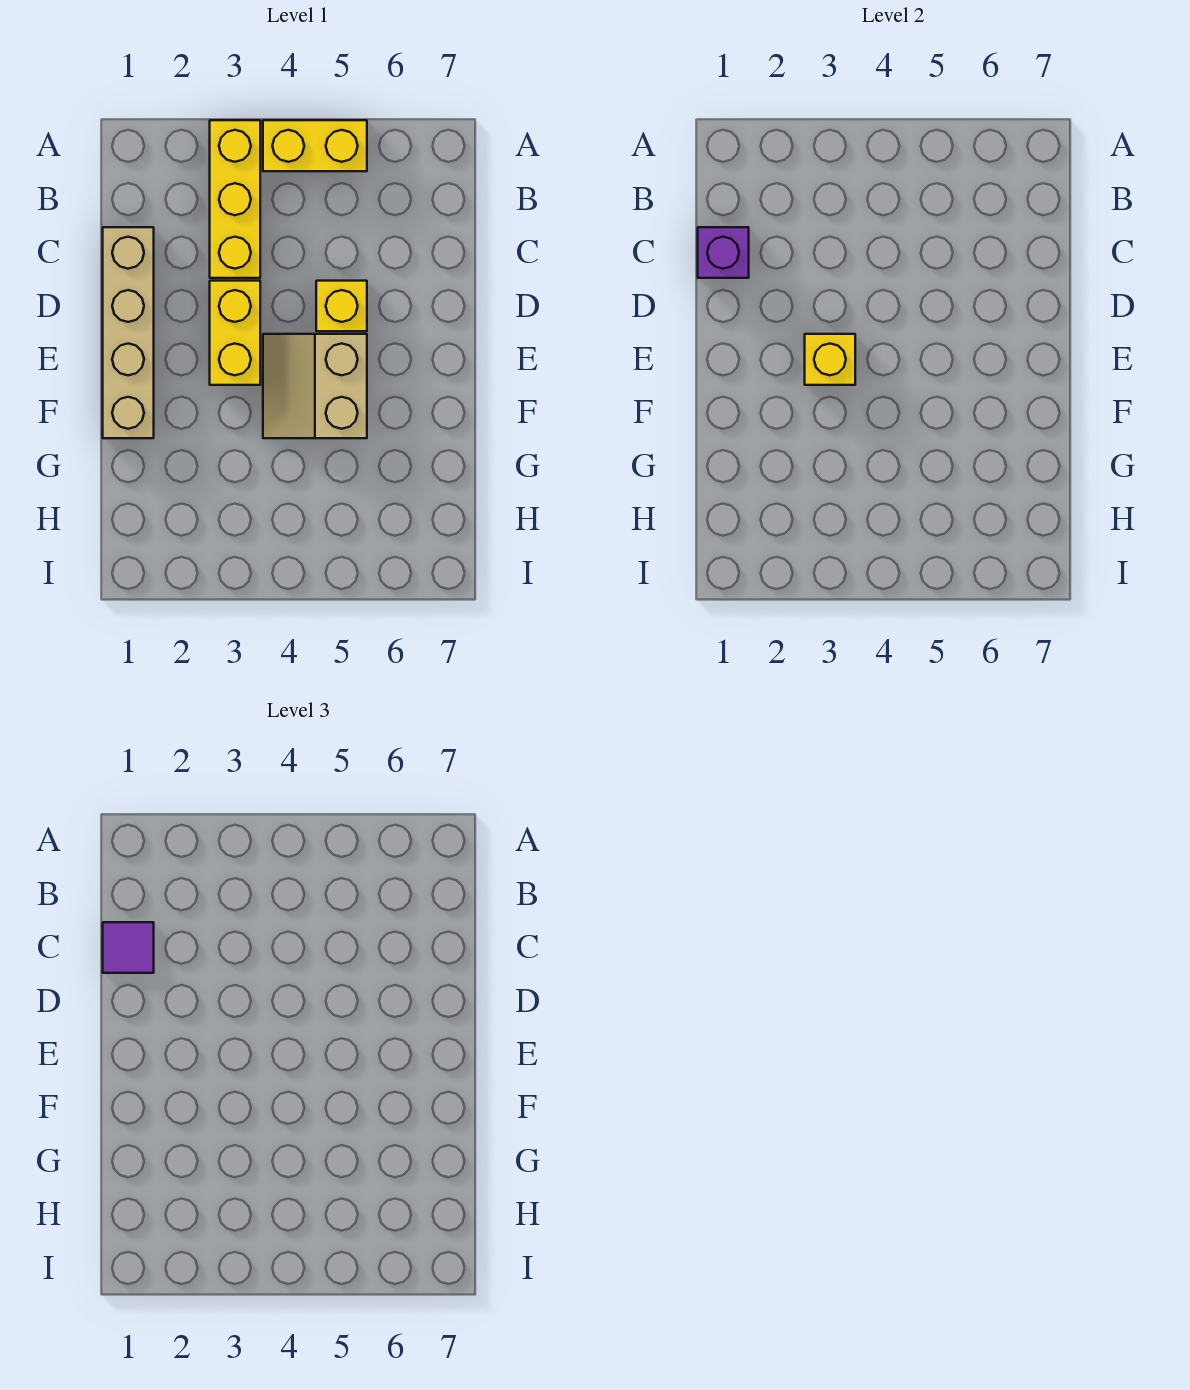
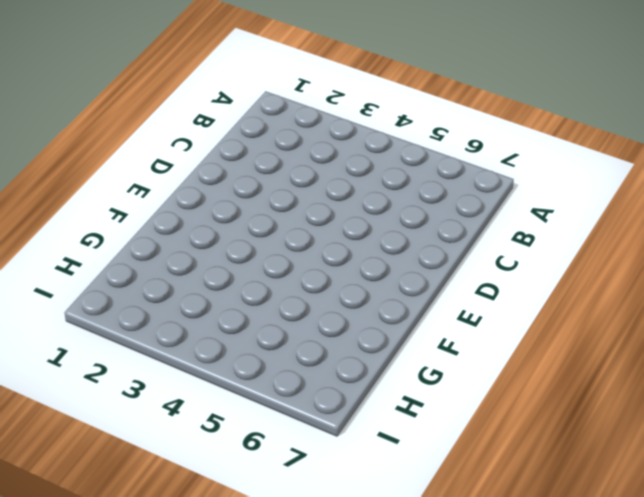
none -> yellow brick A3:C3 level 1
none -> yellow brick A4:A5 level 1

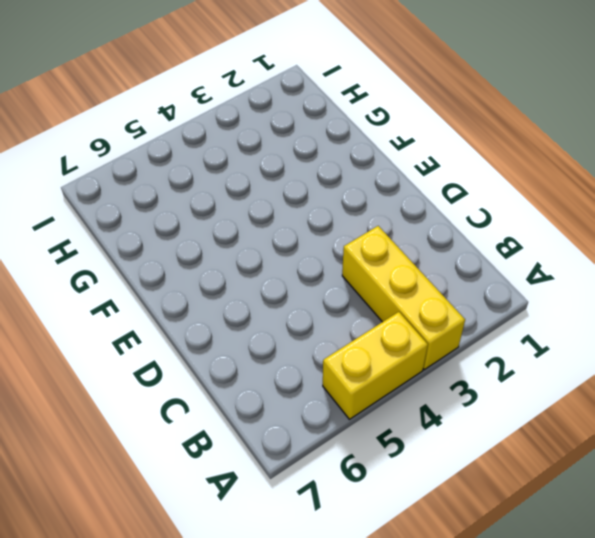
none -> tan brick C1:F1 level 1
none -> yellow brick D3:E3 level 1

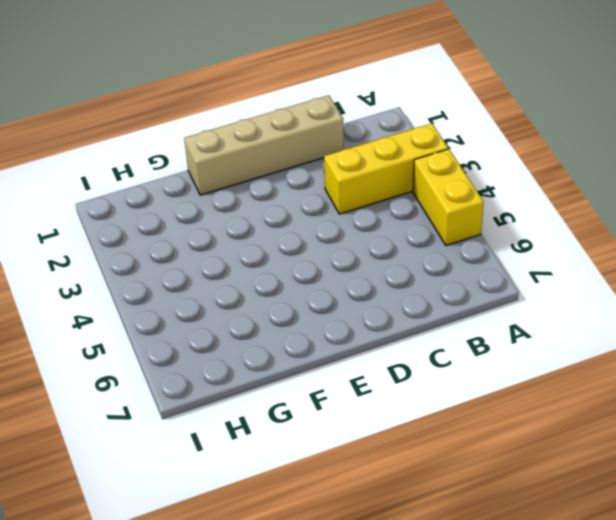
none -> yellow brick D3:E3 level 1
none -> yellow brick D5 level 1

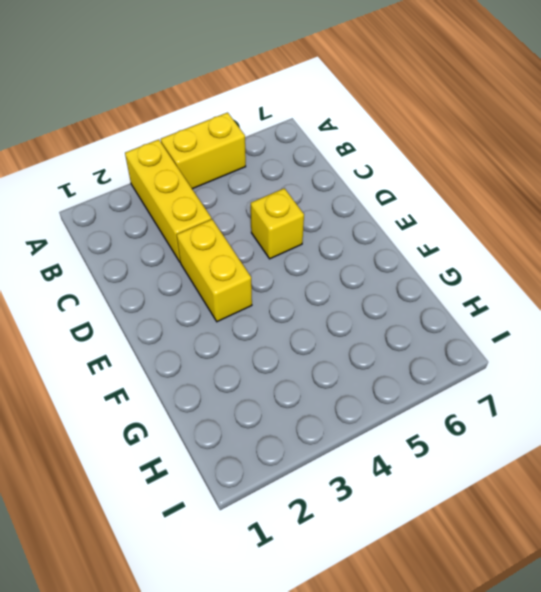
none -> tan brick C1:F1 level 1
none -> tan slope E4:F5 level 1 top 5

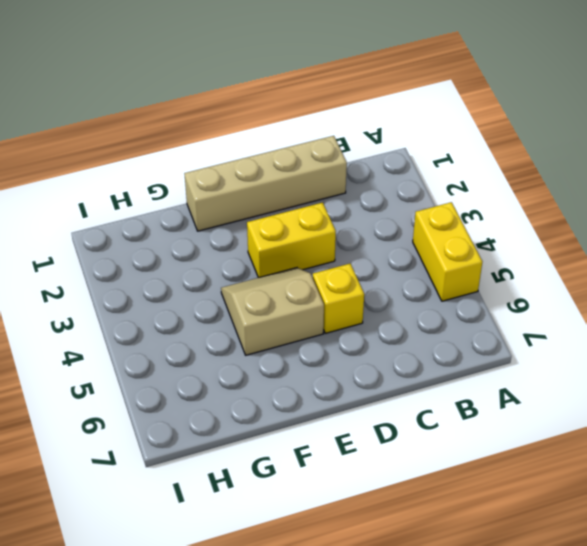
none -> yellow brick A3:C3 level 1
none -> purple brick C1 level 2

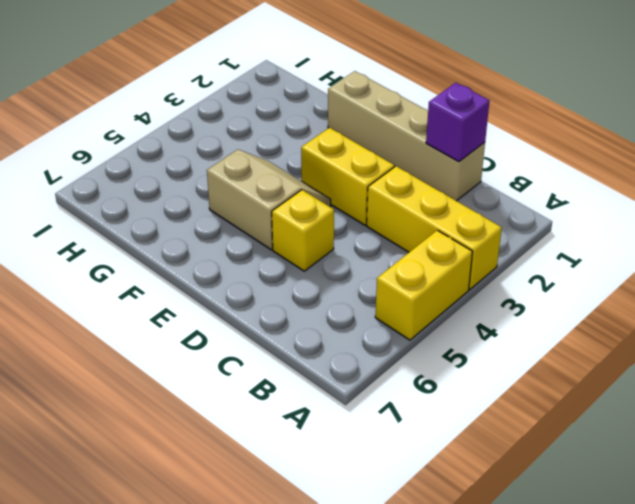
none -> yellow brick E3 level 2
none -> purple tile C1 level 3

